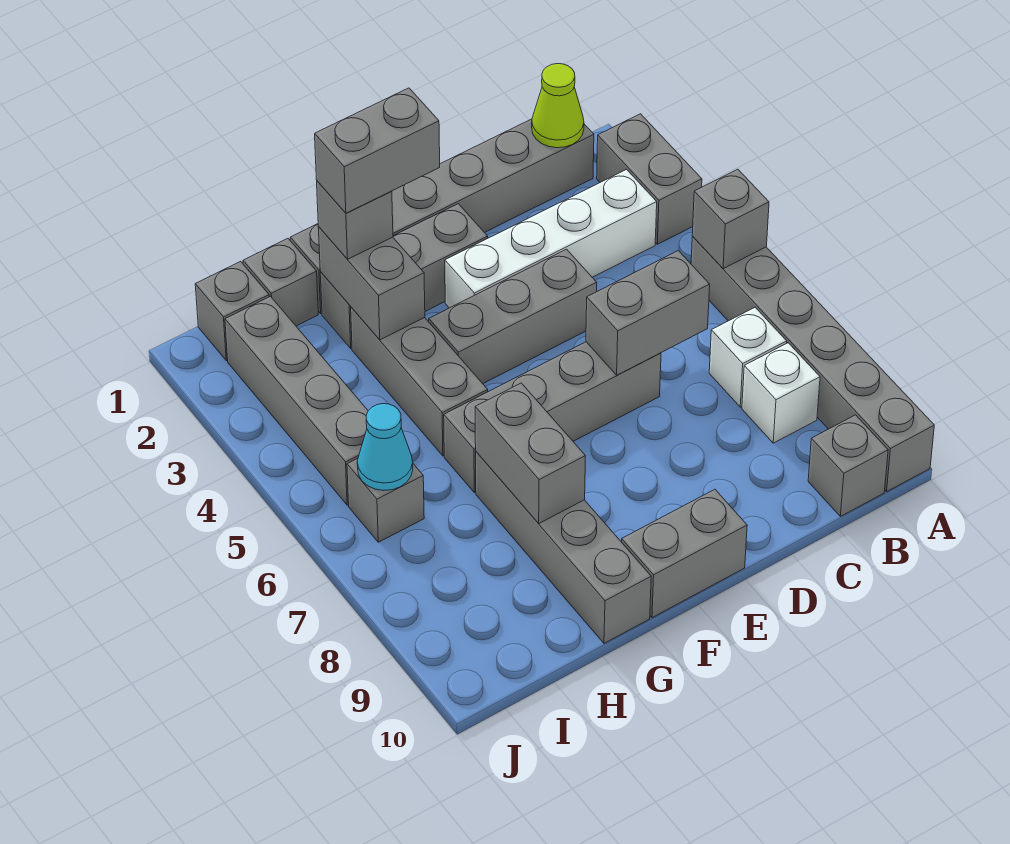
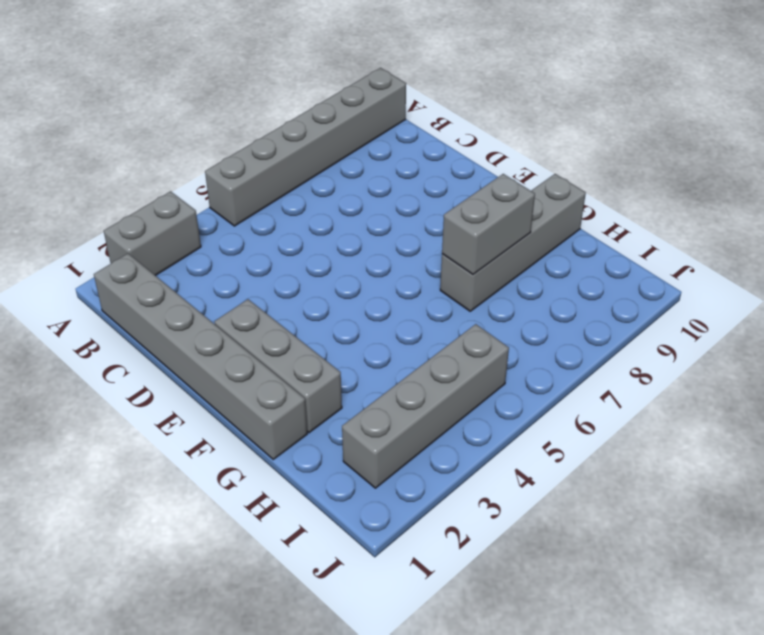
none -> white brick B3:E3 level 1
none -> white brick B7 level 1
none -> white brick B8 level 1

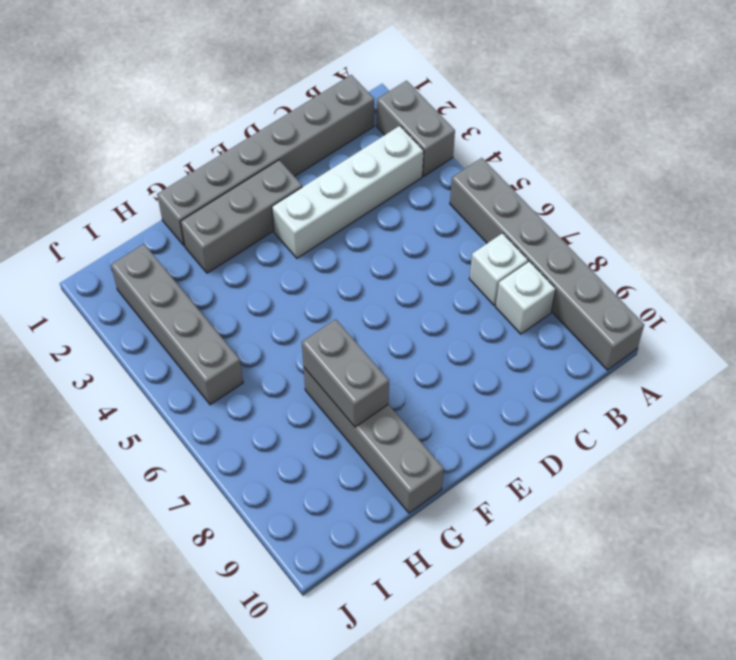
none -> grey brick B10 level 1
none -> grey brick D4:F4 level 1
none -> grey brick D6:G6 level 1

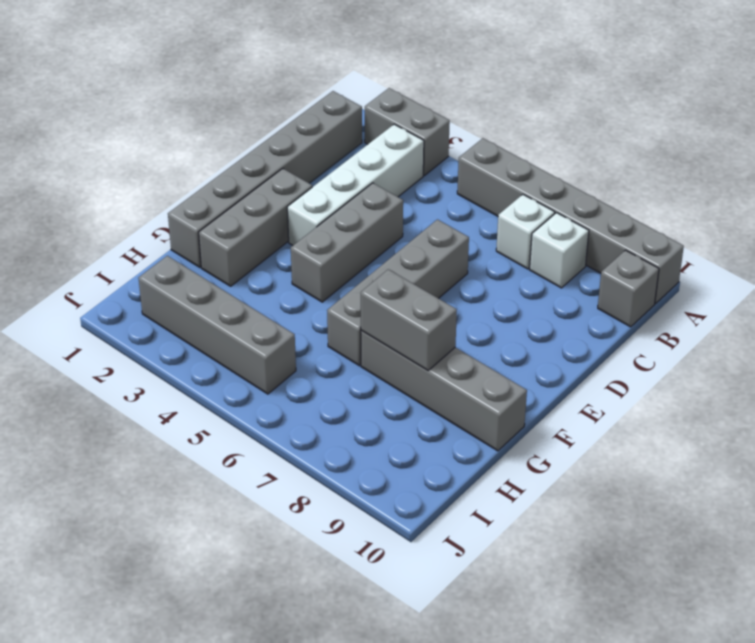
none -> grey brick E10:F10 level 1
none -> grey brick G3:G5 level 1
none -> grey brick H1 level 1

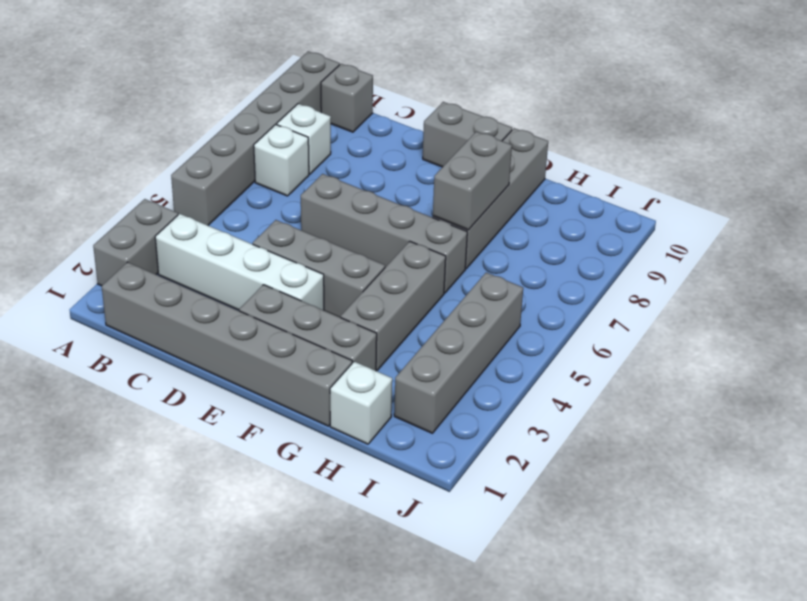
white brick H1 level 1 -> grey brick H1 level 1
none -> grey brick I1 level 1
none -> grey brick I6 level 1
none -> grey brick A5 level 2

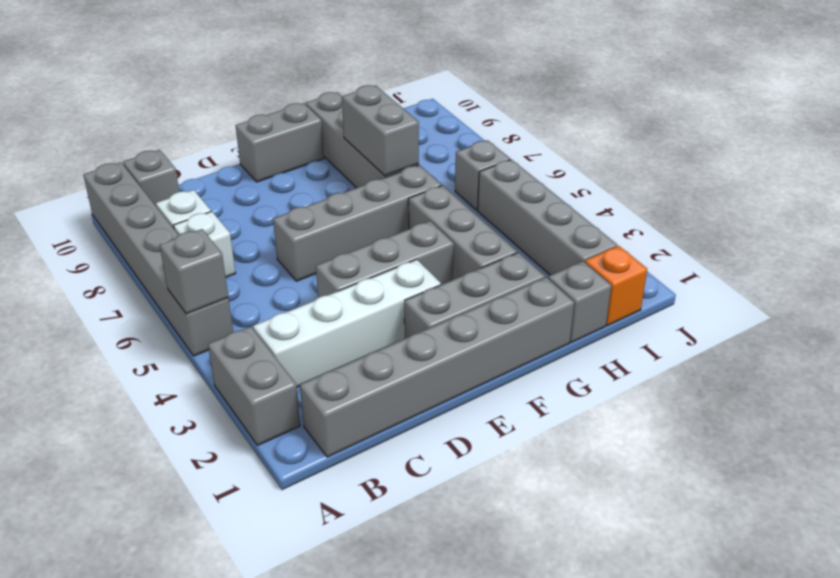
orange brick I1 level 1 -> grey brick I1 level 1
none -> lime cone B1 level 2
none -> grey brick C6:D6 level 2
none -> grey brick G2:G3 level 2

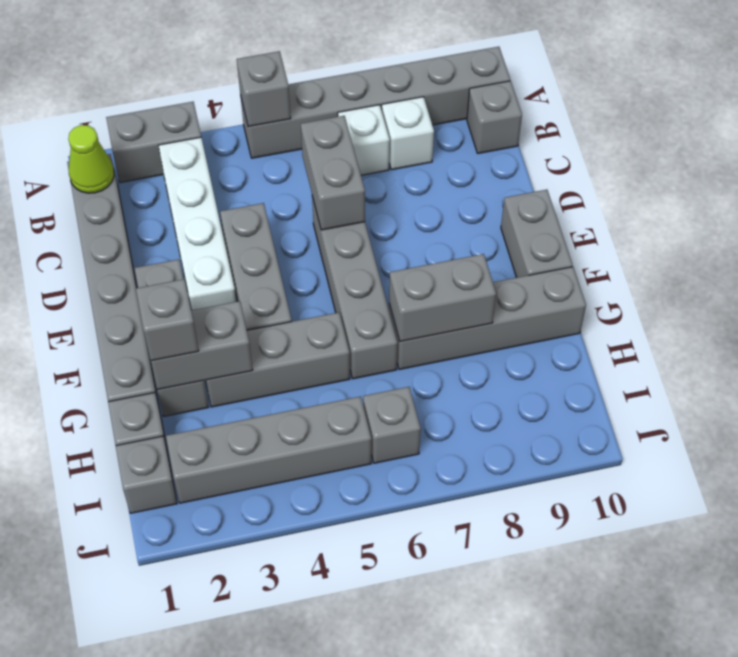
none -> cyan cone I6 level 2
none -> grey brick F2:G2 level 4

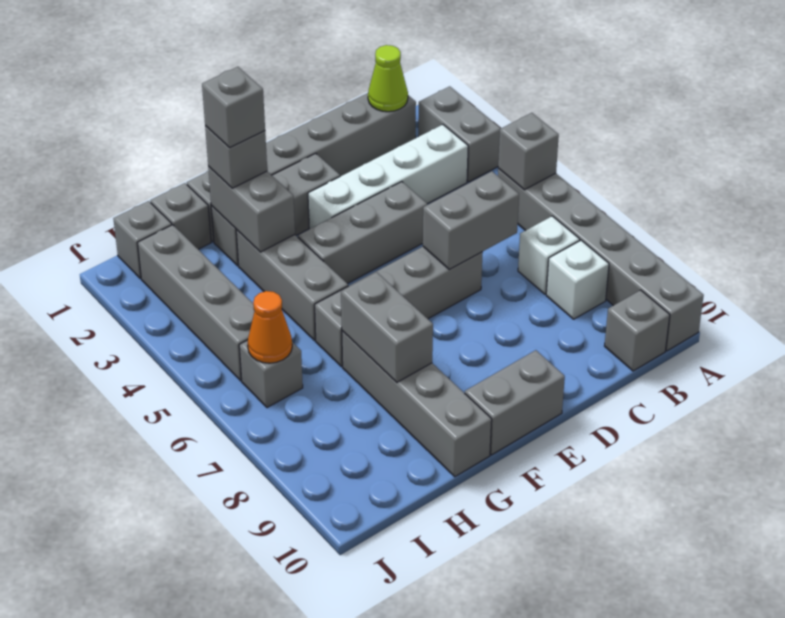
grey brick G2 level 4 -> grey brick F2:G2 level 4
orange cone I6 level 2 -> cyan cone I6 level 2

